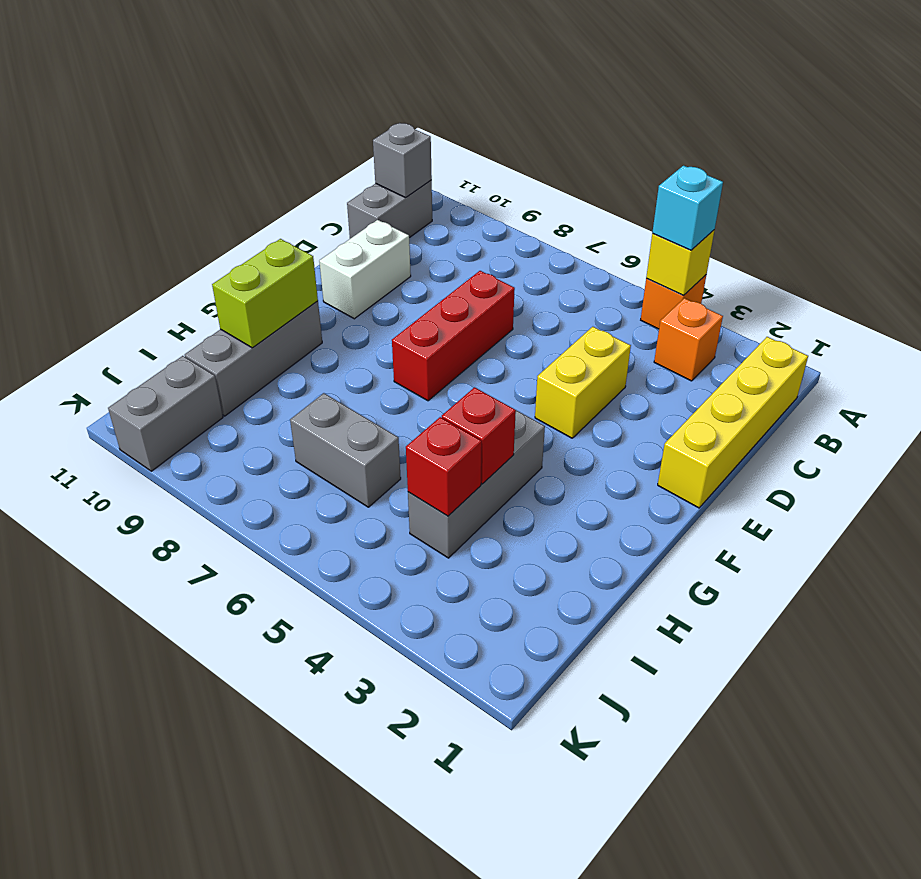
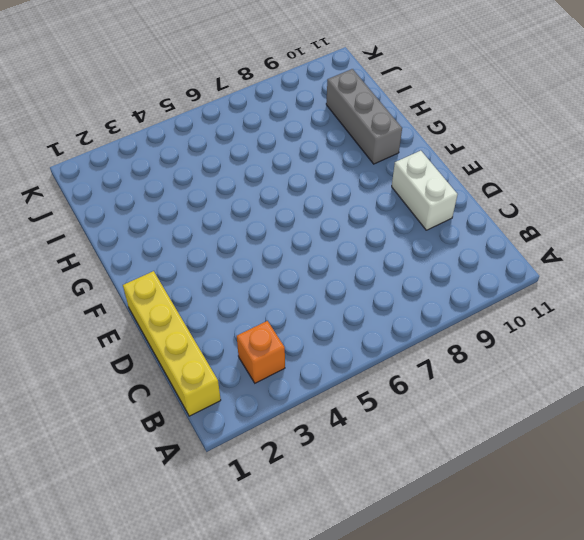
none -> orange brick A4 level 1
none -> grey brick B11:C11 level 1
none -> yellow brick D4:E4 level 1

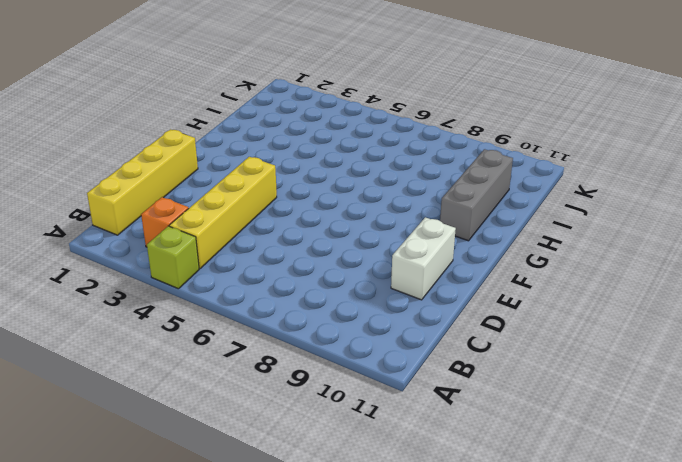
lime brick A4 level 1 -> orange brick A4 level 1
yellow brick B4:E4 level 1 -> yellow brick D4:E4 level 1
none -> grey brick B11:C11 level 1
none -> red brick D7:F7 level 1
none -> grey brick G4:I4 level 1

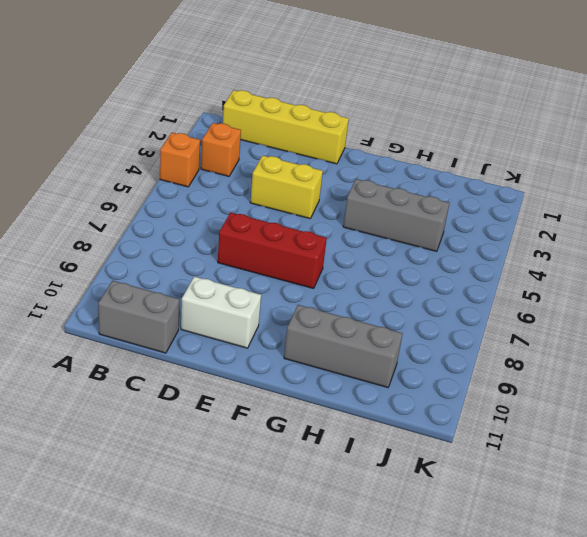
none -> grey brick I6:I7 level 1
none -> grey brick J10:K10 level 1
none -> yellow brick A4 level 2

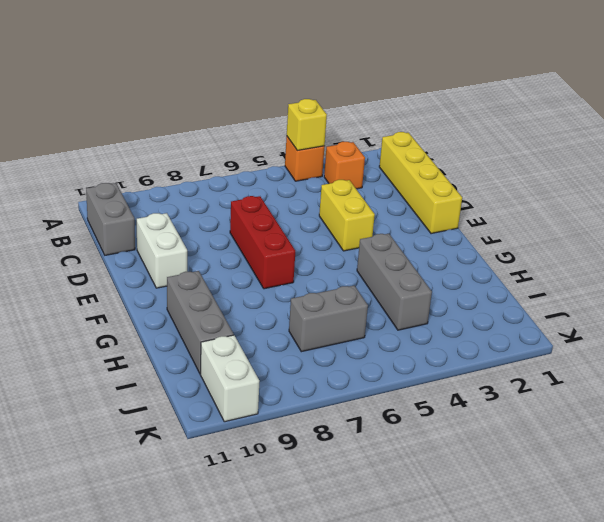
white brick J10:K10 level 1 -> grey brick J10:K10 level 1
none -> grey brick B11 level 2
none -> lime brick G10:H10 level 2
none -> red brick H4 level 2

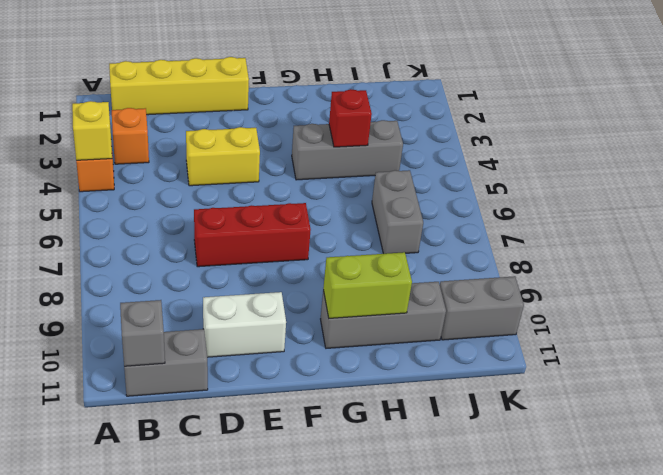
none -> red brick I4 level 2
none -> cyan brick A4 level 3

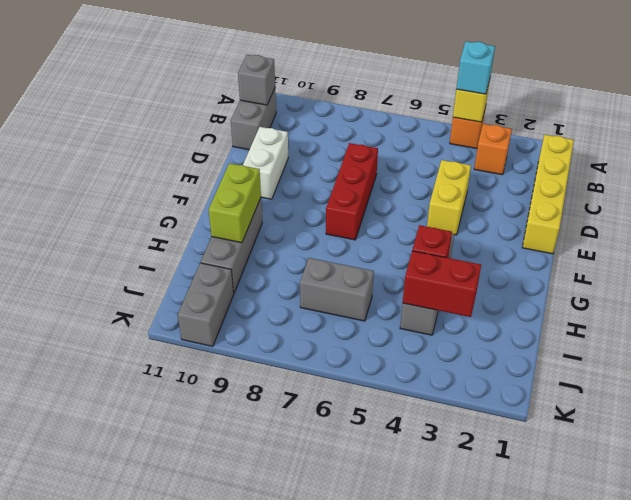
red brick I3:I4 level 2 -> red brick I4 level 2

